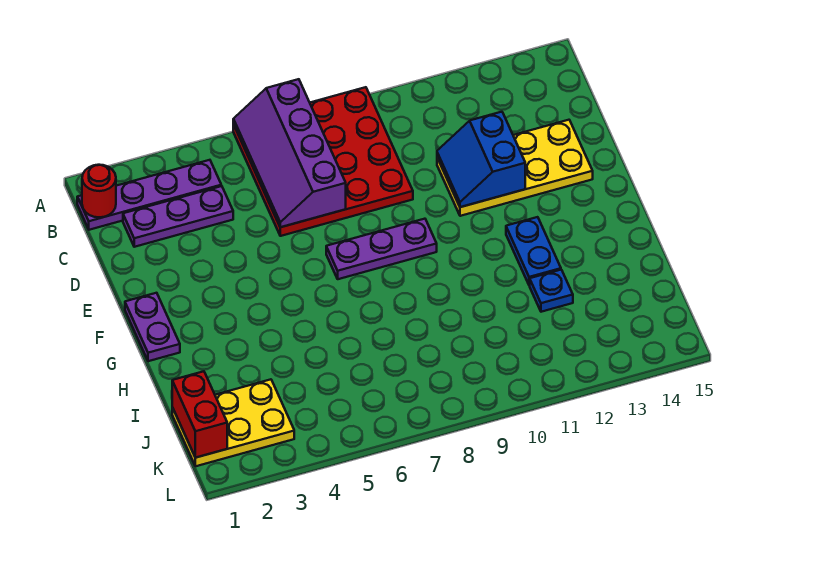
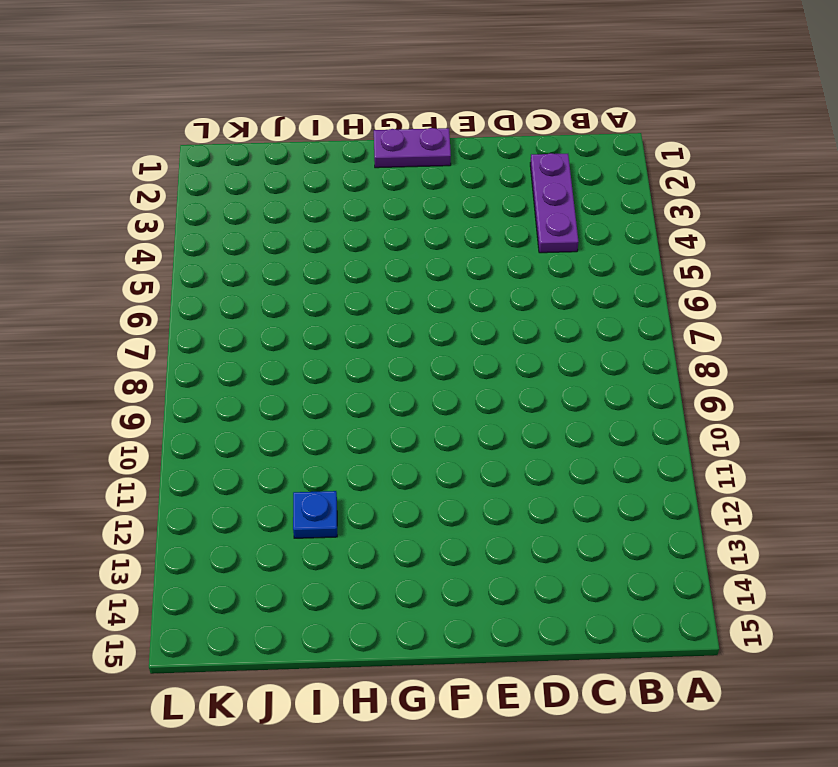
none -> red plate A6:D9 level 1
none -> purple plate B1:B4 level 1
none -> yellow plate D11:E14 level 1

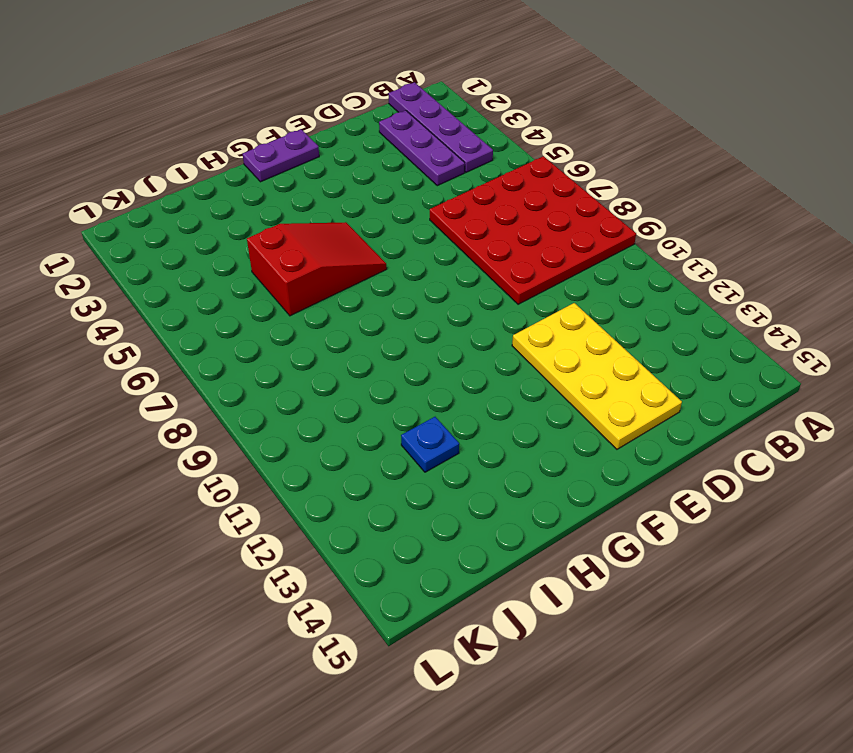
red slope G5:I6 level 1 top I -> none
none -> purple plate F7:F9 level 1
none -> blue plate G12:H12 level 1
none -> yellow plate J1:K3 level 1

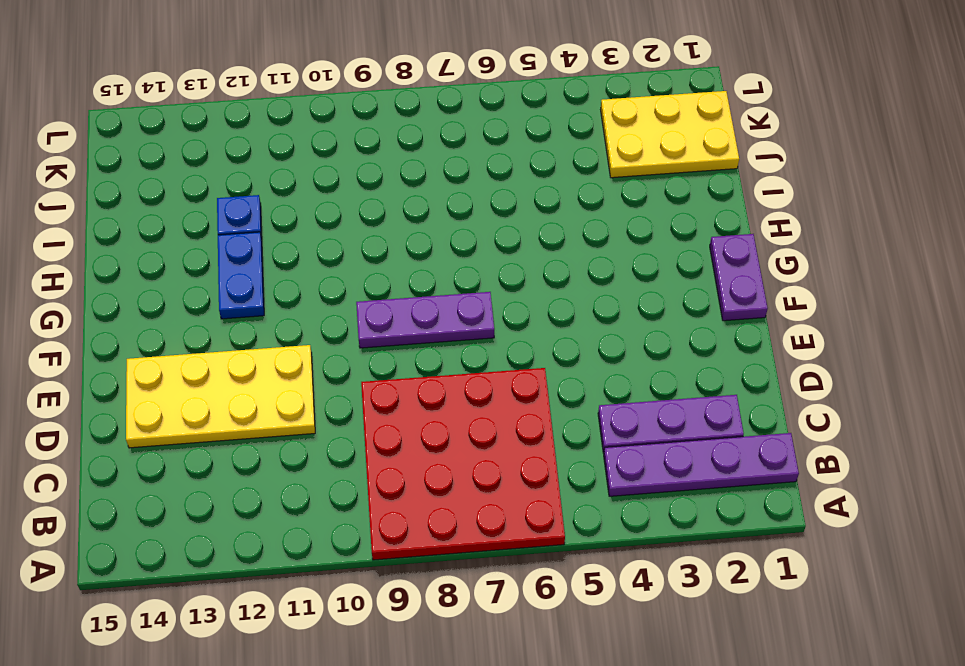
none -> purple slope A6:D7 level 2 top 7
none -> red round brick B1 level 2
none -> blue slope D11:E12 level 2 top 12

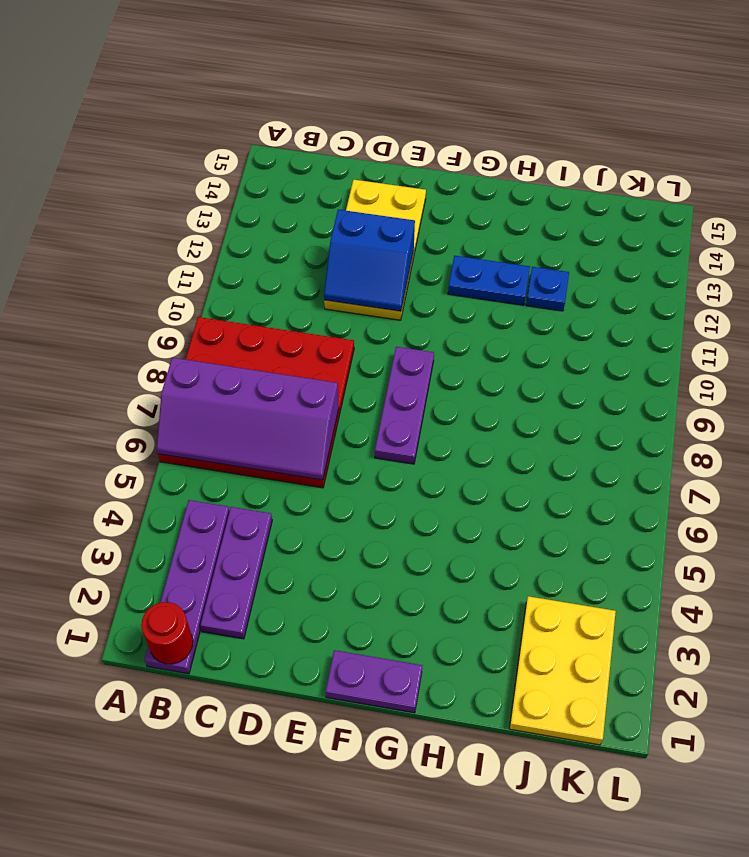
none -> red brick J1:K1 level 2

